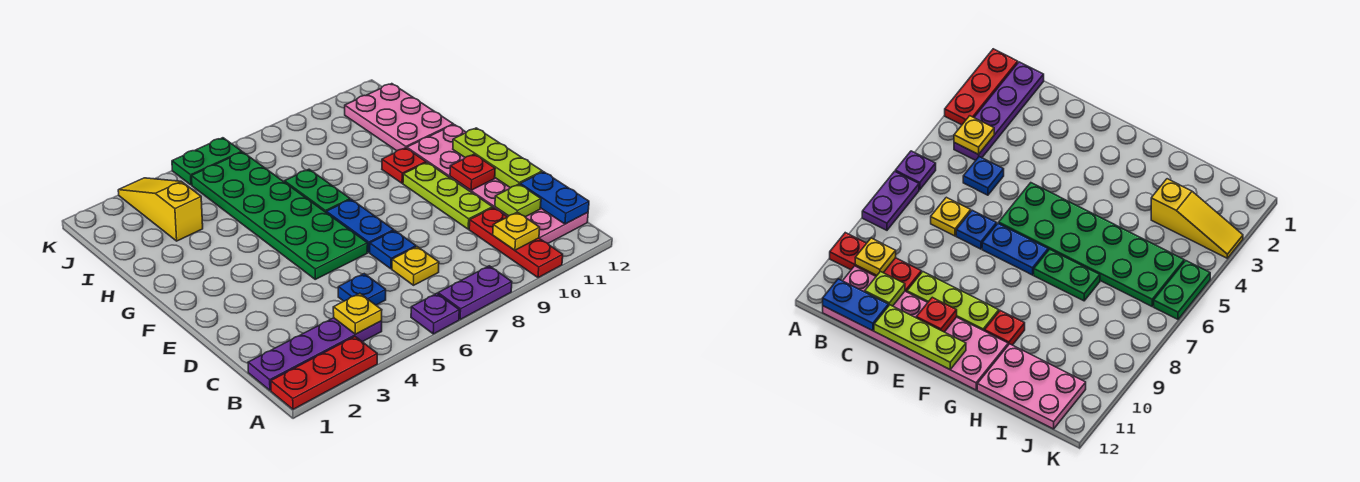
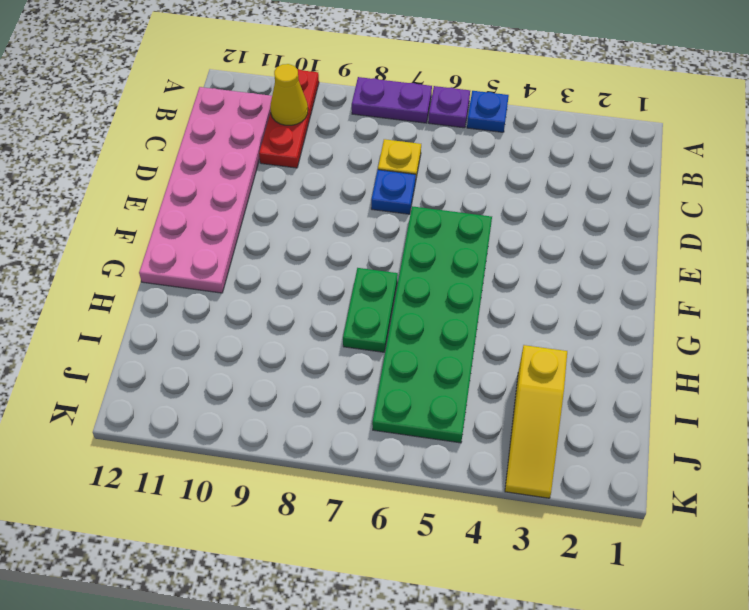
blue plate A5 level 1 -> blue plate C5 level 1
yellow cone B10 level 2 -> yellow plate B10 level 2
none -> red plate A1:A3 level 1
none -> purple plate B1:B4 level 1
none -> lime plate D10:F10 level 1

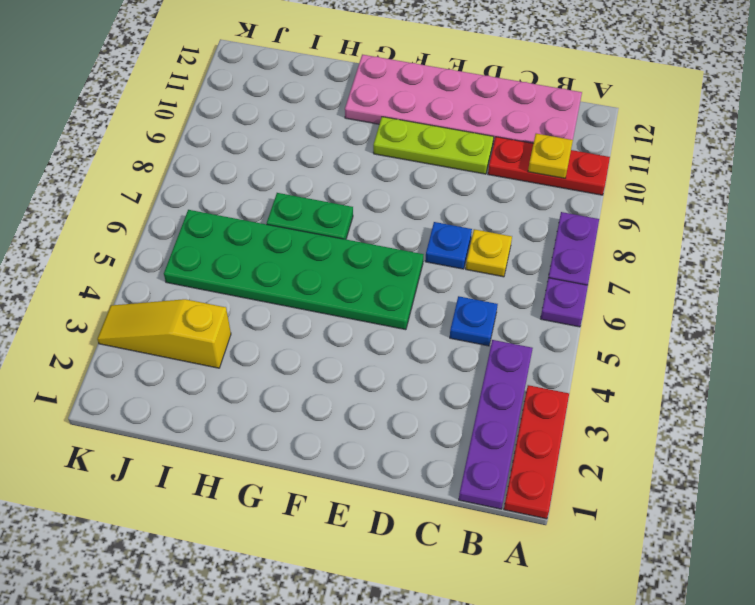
none -> blue plate E7:F7 level 1
none -> red plate G10 level 1
none -> pink plate H11:J12 level 1

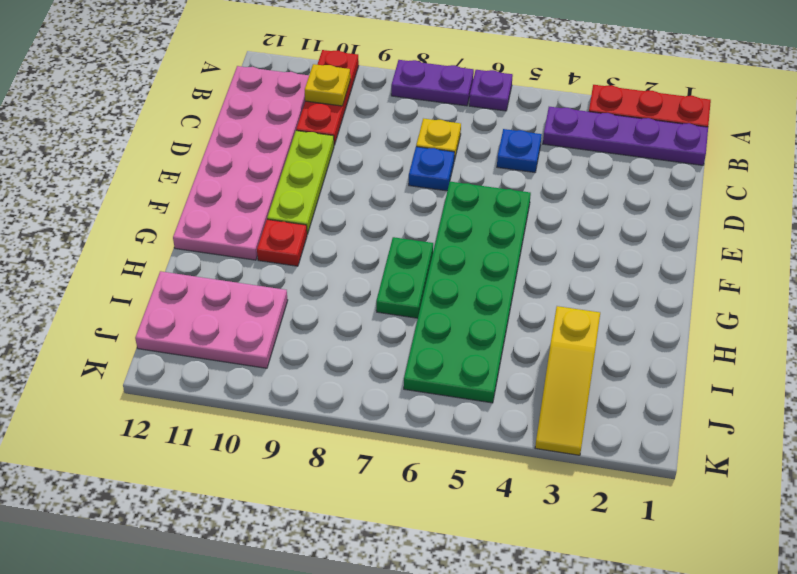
pink plate I10:J12 level 1 -> pink plate H11:J12 level 1
none -> blue plate E7:F7 level 1
none -> green plate K5:K6 level 1
none -> yellow plate B4 level 2

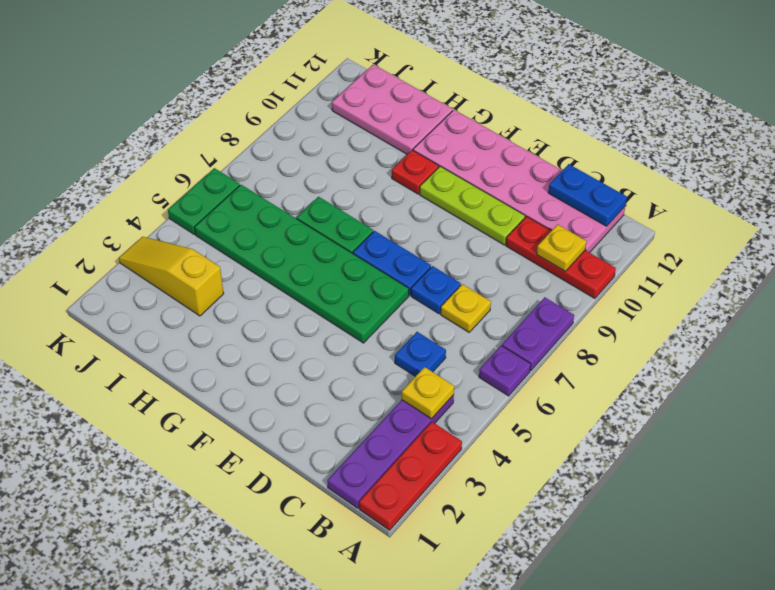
none -> lime plate C11 level 2
none -> lime plate D12:F12 level 2
none -> red plate E11 level 2

